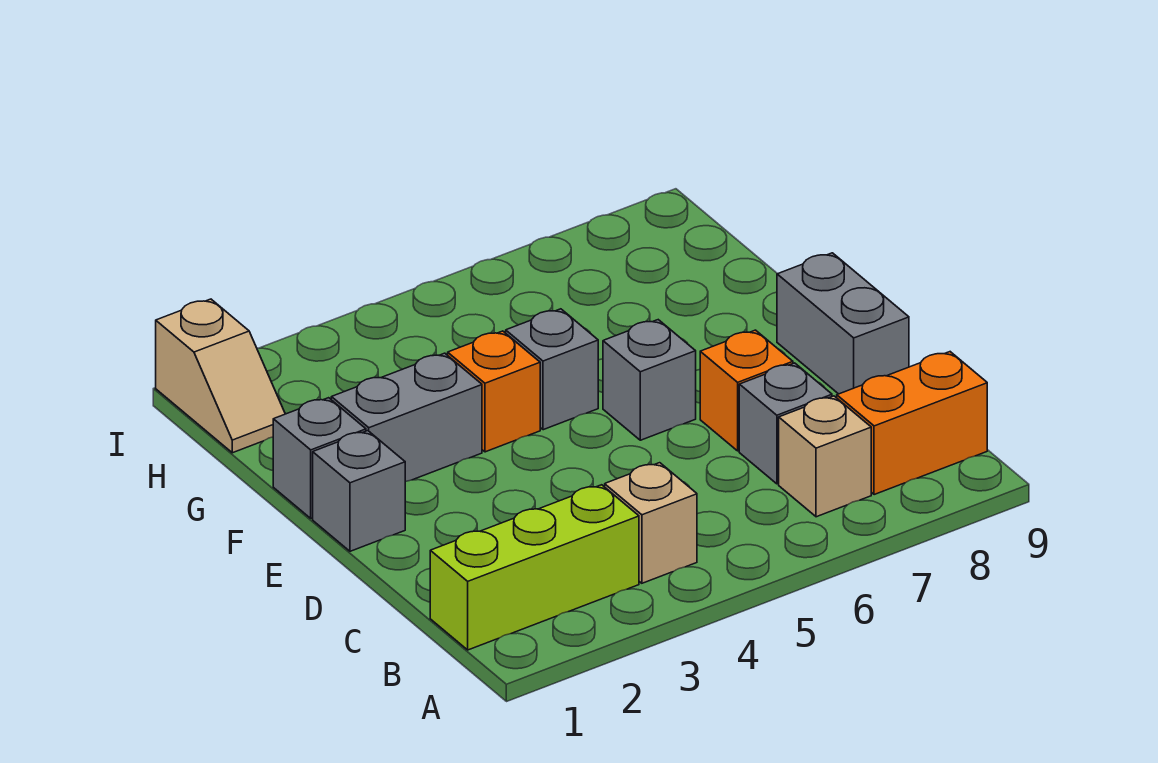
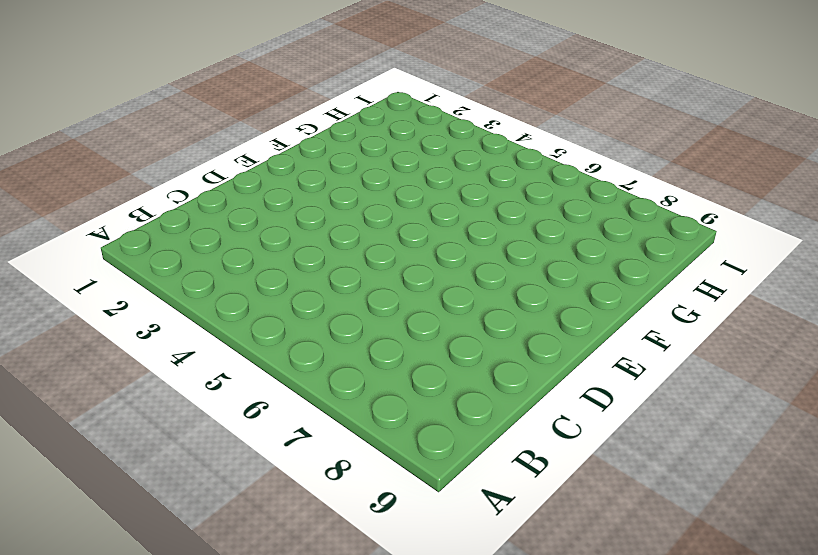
none -> lime brick B1:B3 level 1
none -> tan brick B4 level 1
none -> tan brick B7 level 1

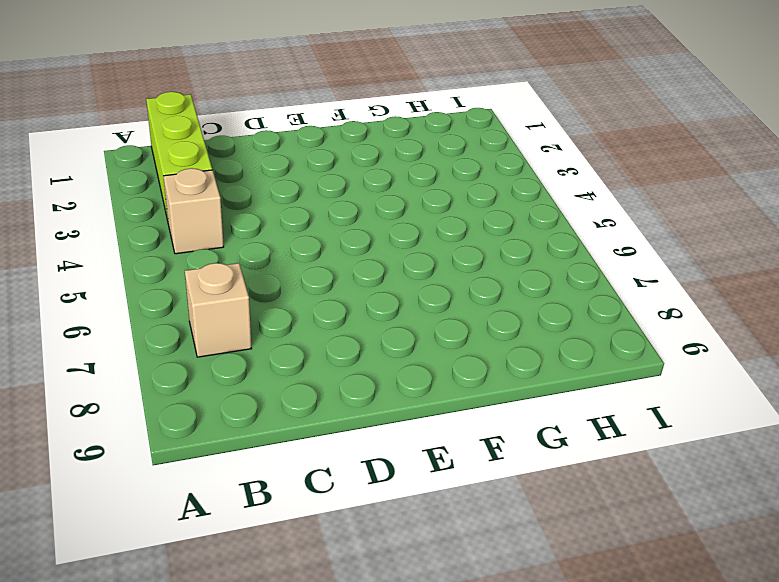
none -> orange brick B8:B9 level 1
none -> grey brick C7 level 1
none -> orange brick D7 level 1

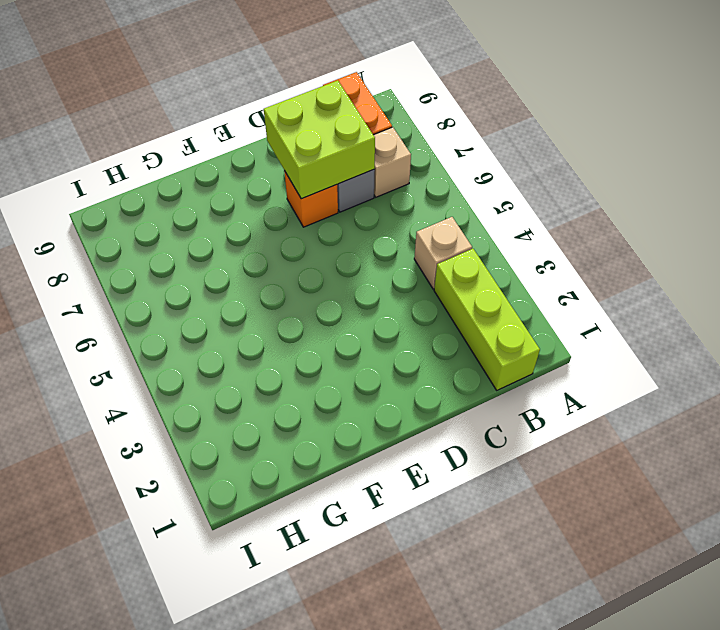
lime brick C7:D8 level 2 -> none
none -> grey brick D9:E9 level 1
none -> grey brick E1 level 1
none -> grey brick E6 level 1

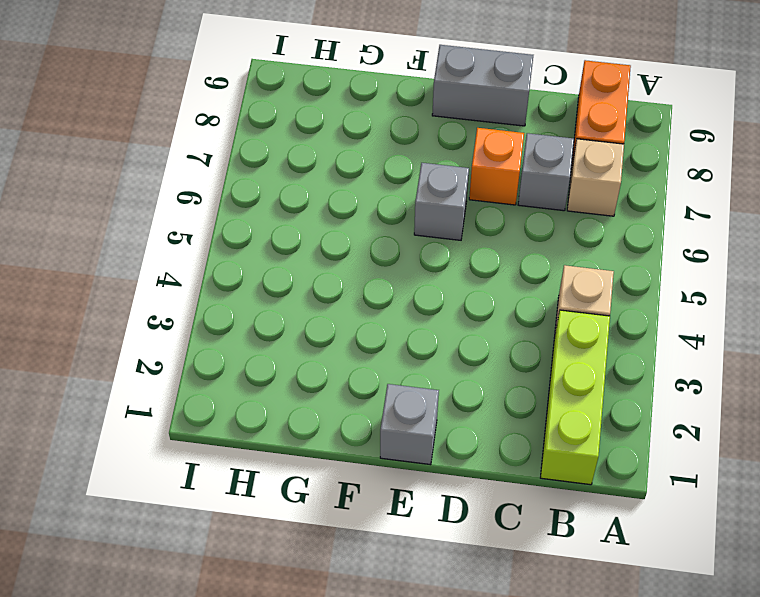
none -> grey brick F1 level 1
none -> grey brick F2:F3 level 1
none -> orange brick F4 level 1

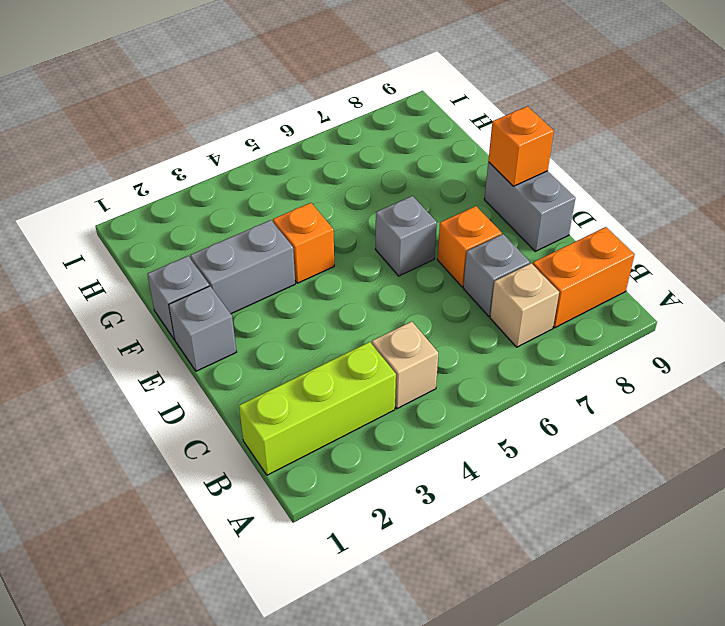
orange brick E9 level 2 -> none
none -> grey brick F5 level 1
none -> tan slope H1:I1 level 1 top I

